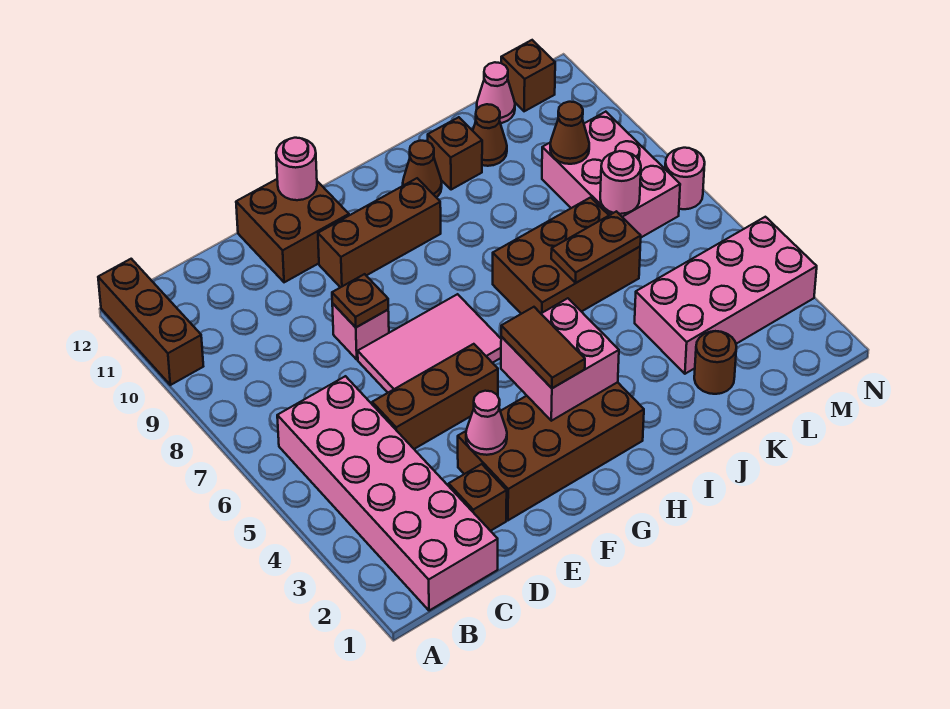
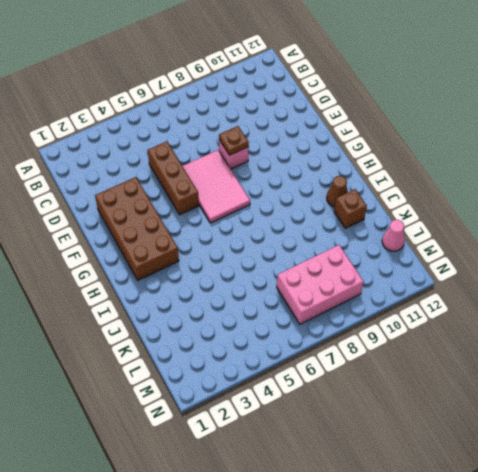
none -> brown brick A10:A12 level 1
none -> pink brick B1:C6 level 1
none -> brown brick D2 level 1

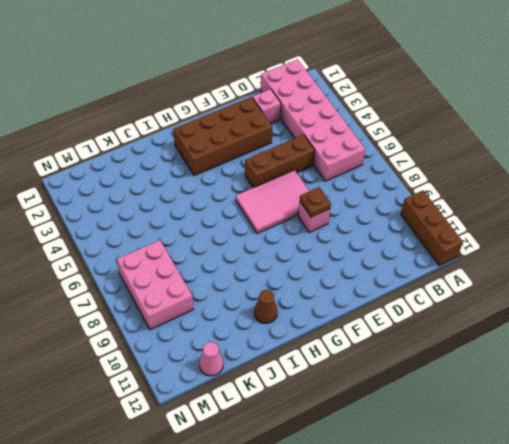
pink brick D2 level 1 -> brown brick D2 level 1
none -> brown brick E11:F12 level 1
none -> brown brick F10:H10 level 1
none -> brown brick I6:K7 level 1

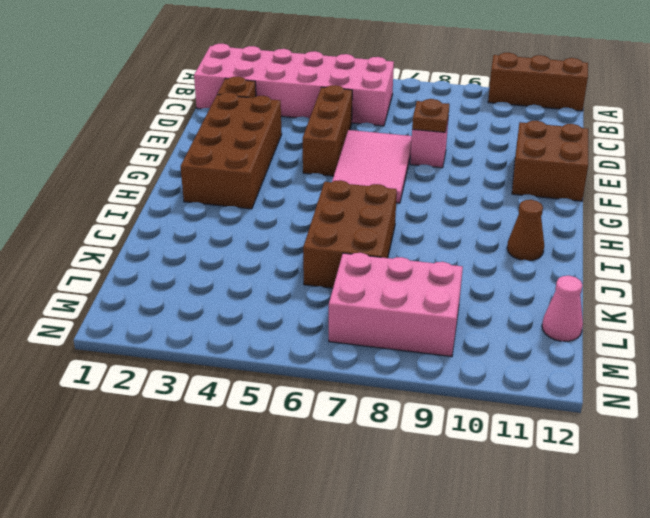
none -> brown brick F10:H10 level 1
none -> brown brick J11 level 1
none -> brown round brick K2 level 1

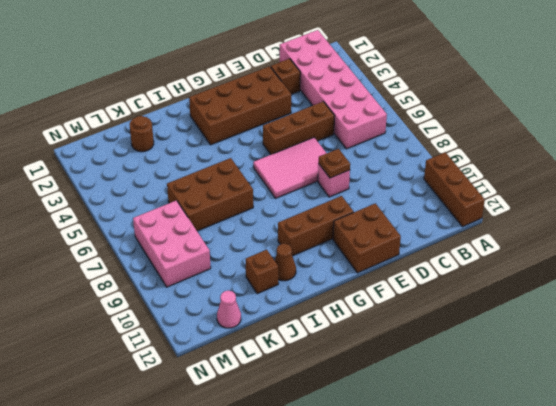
none -> pink brick K3:N4 level 1
none -> brown cone K11 level 1
none -> brown brick M12 level 1

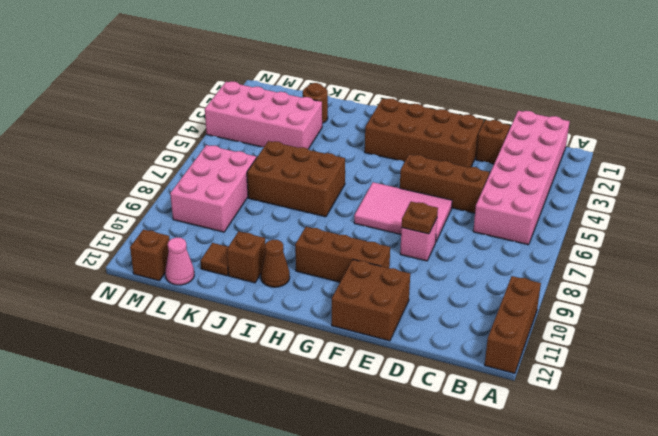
brown tile K11 level 1 -> brown cone K11 level 1
none -> pink round brick N7 level 1
none -> pink cone E3 level 2
none -> pink round brick F12 level 2

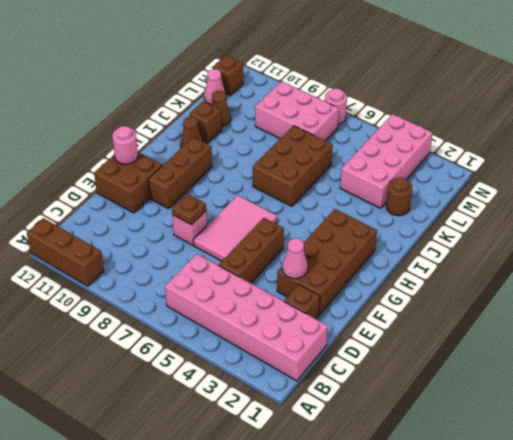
none -> pink brick G3:H4 level 2
none -> brown plate J6:K6 level 2
none -> pink round brick L7 level 2

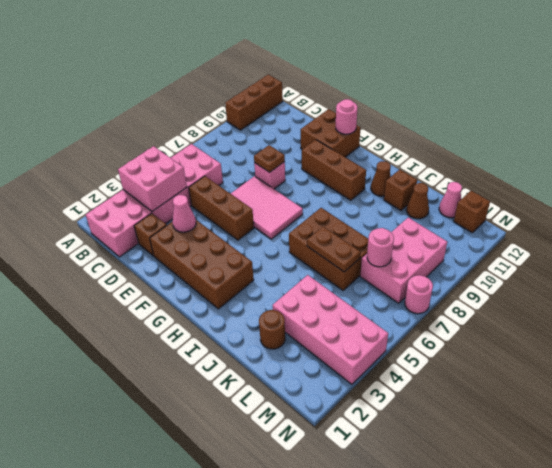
pink brick B3:C4 level 2 -> pink brick G3:H4 level 2
none -> brown cone L9 level 2
none -> brown tile G3:G4 level 3

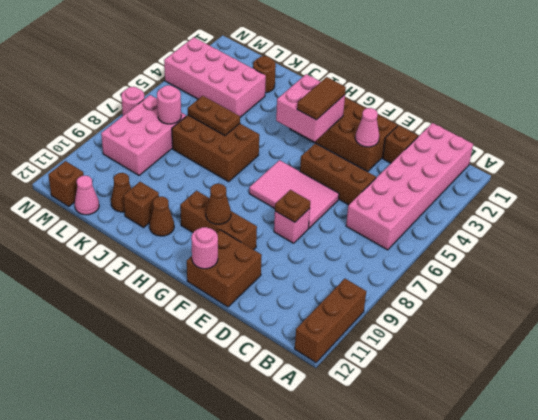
brown cone G10 level 2 -> brown cone L9 level 2

